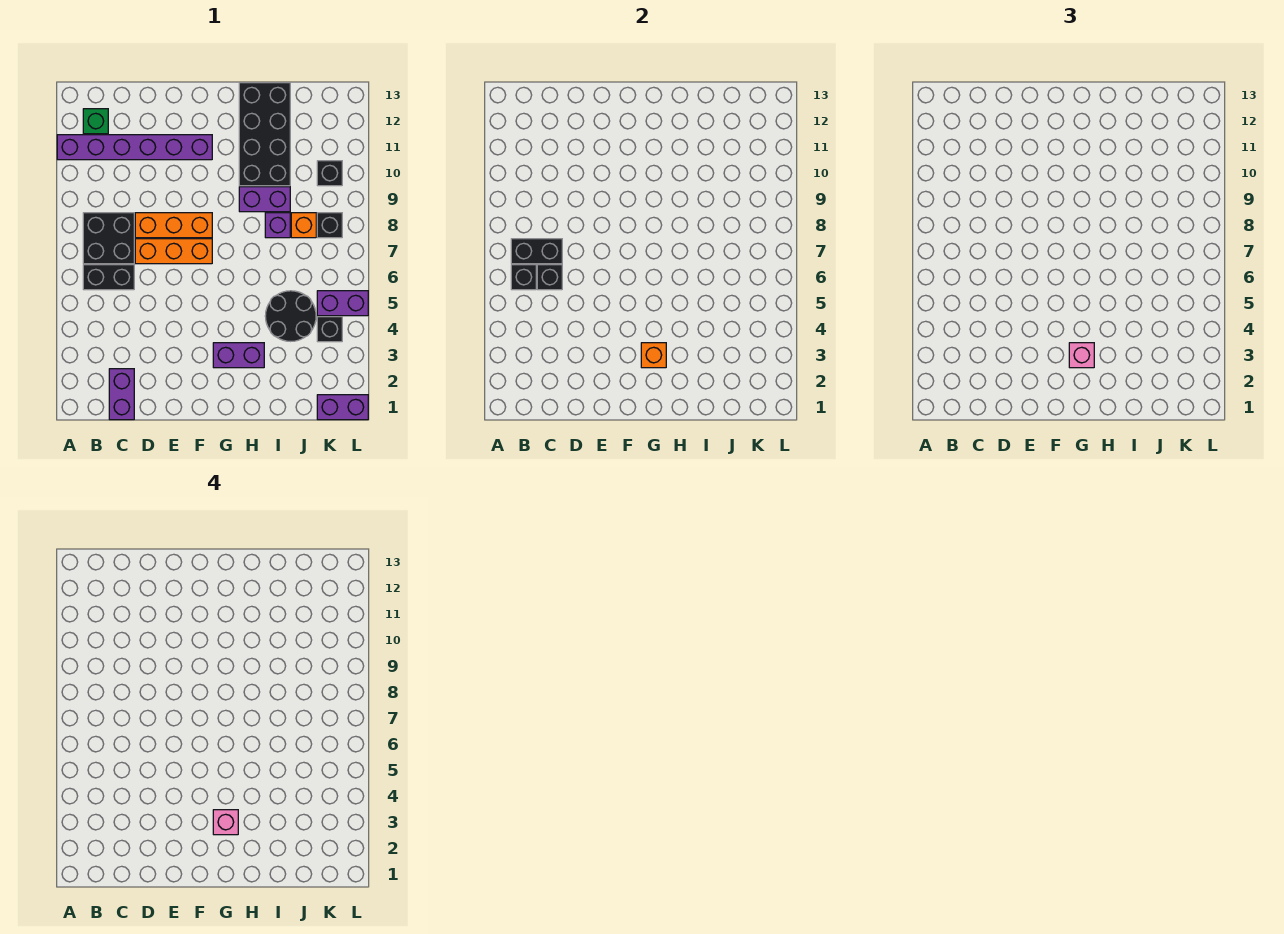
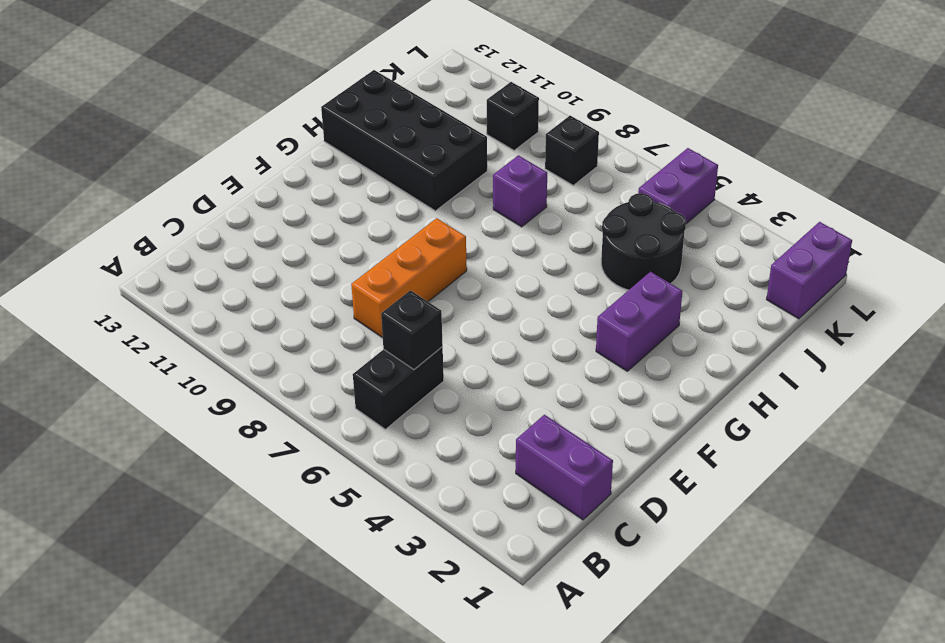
none -> purple brick A11:F11 level 1
none -> black brick B7:C8 level 1
none -> green brick B12 level 1

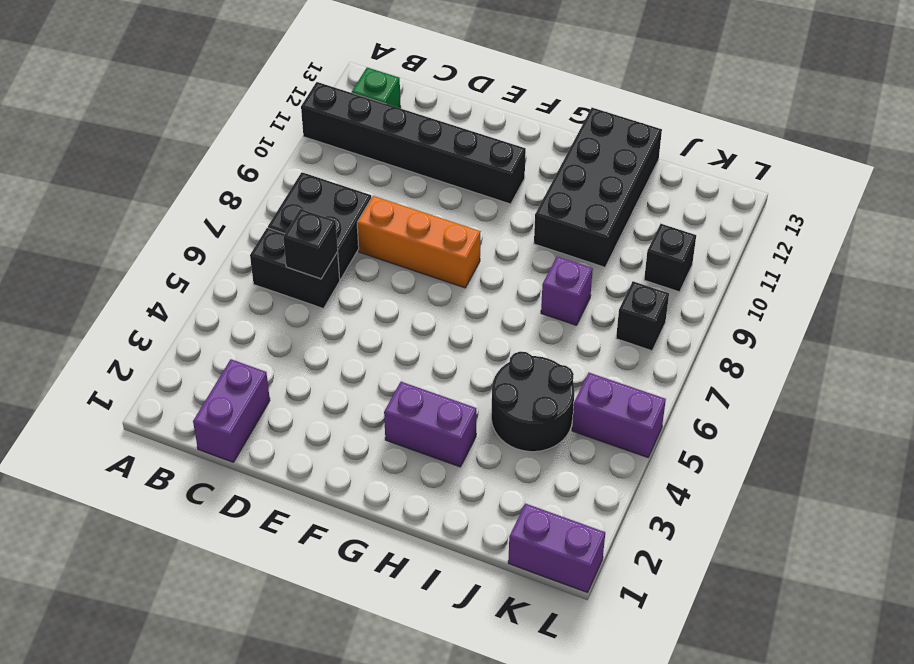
black brick A11:F11 level 1 -> purple brick A11:F11 level 1
none -> orange brick D7:F7 level 1
none -> purple brick H9:I9 level 1
none -> orange brick J8 level 1

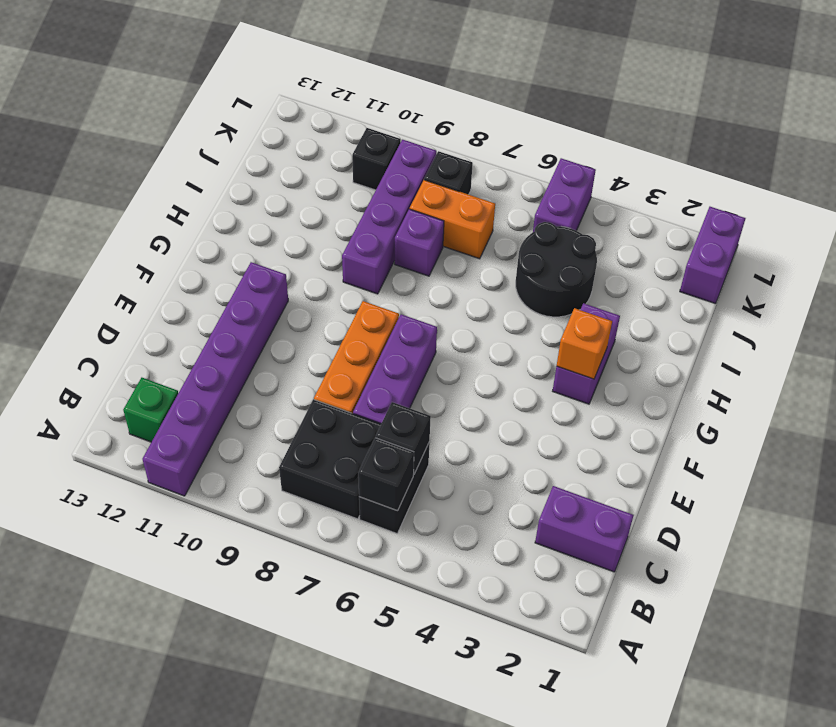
purple brick D7:F7 level 1 -> orange brick D7:F7 level 1
purple brick H9:K9 level 1 -> purple brick H9:I9 level 1
orange brick J7:J8 level 1 -> orange brick J8 level 1
none -> black brick H10:I13 level 1
none -> black brick K4 level 1
none -> black brick B7:C7 level 2

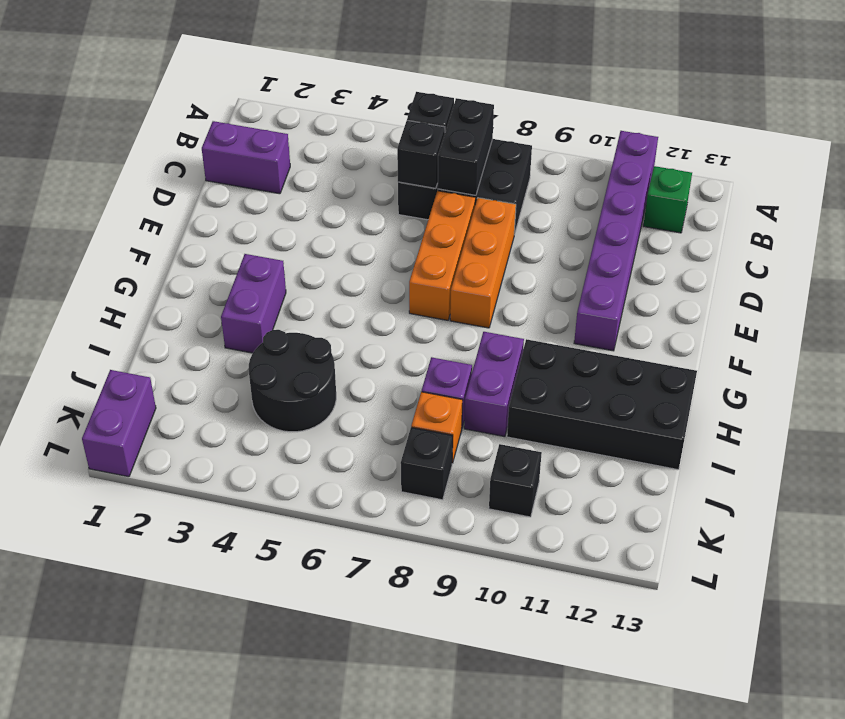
none -> black brick K4 level 1
none -> purple brick K5:L5 level 1
none -> orange brick G3 level 2

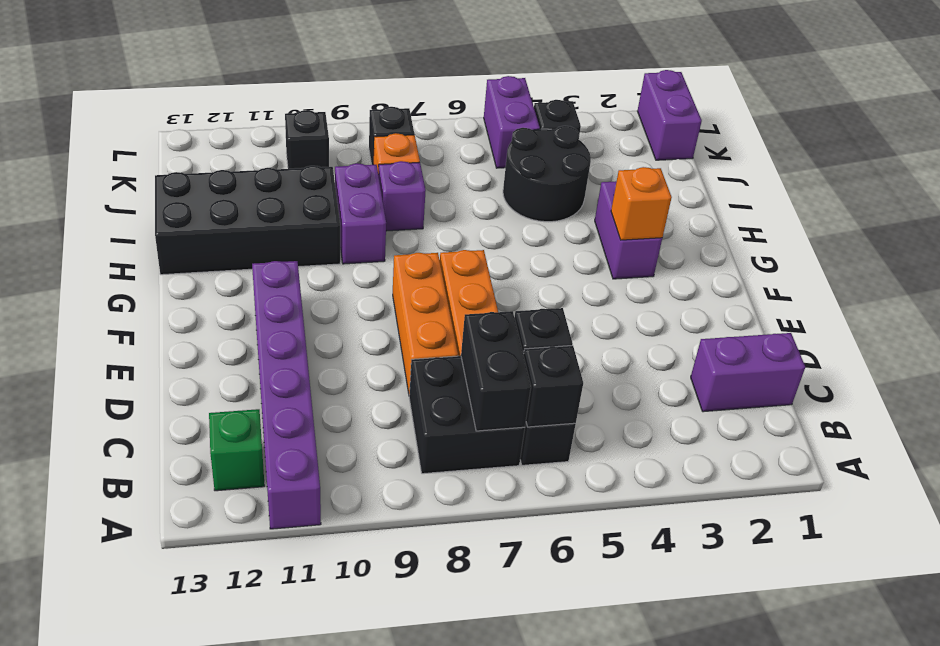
none -> pink brick G3 level 3
none -> pink brick G3 level 4

